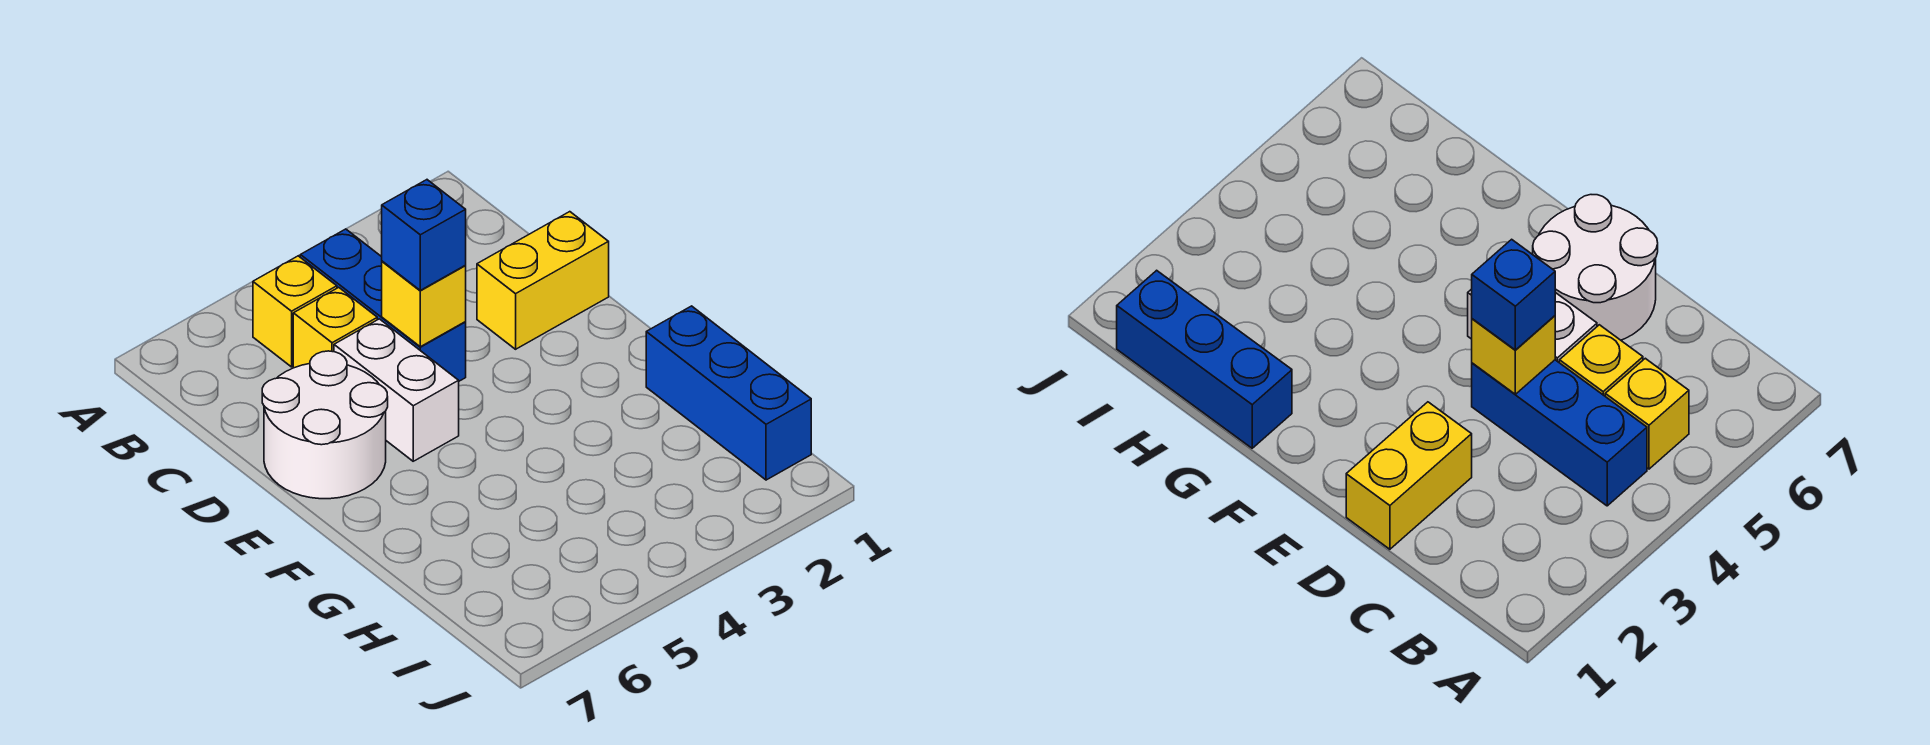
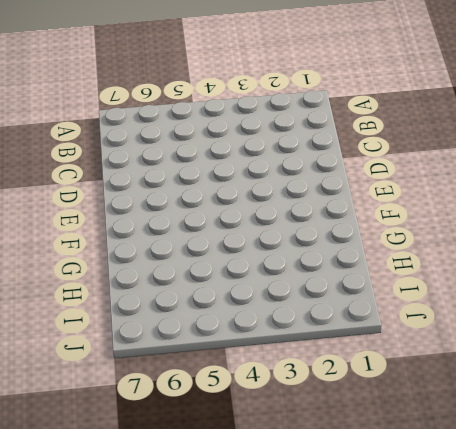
none -> blue brick B4:D4 level 1
none -> yellow brick B5 level 1

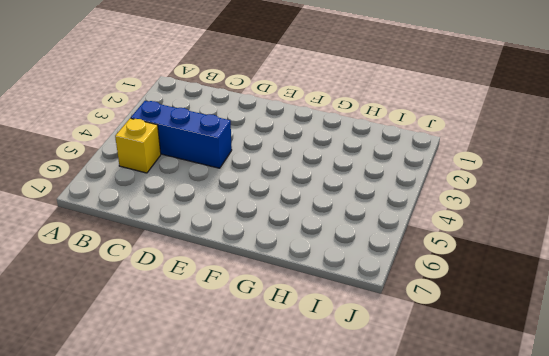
none -> yellow brick C5 level 1
none -> yellow brick D1:D2 level 1

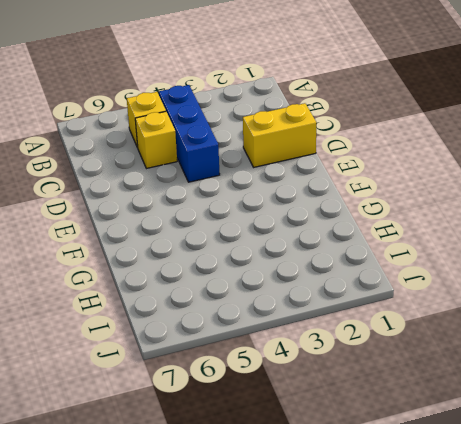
none -> white brick D5:E5 level 1
none -> white round brick D6:E7 level 1

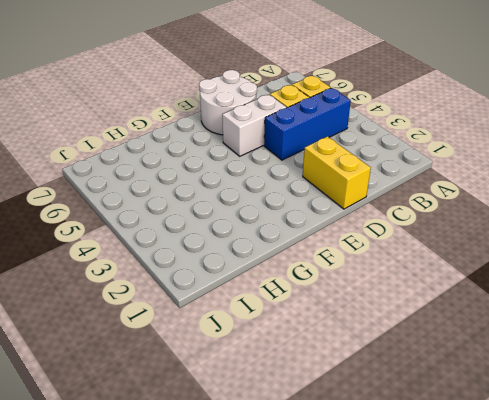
none -> blue brick G1:I1 level 1
none -> yellow brick D4 level 2

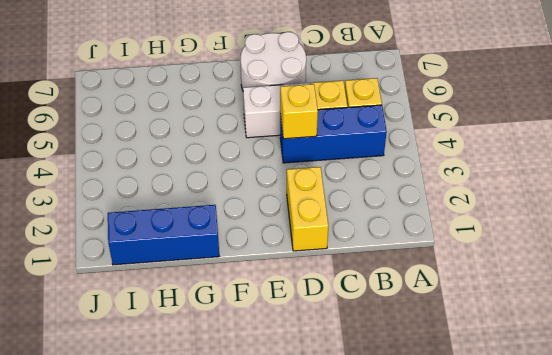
none -> blue brick D4 level 3

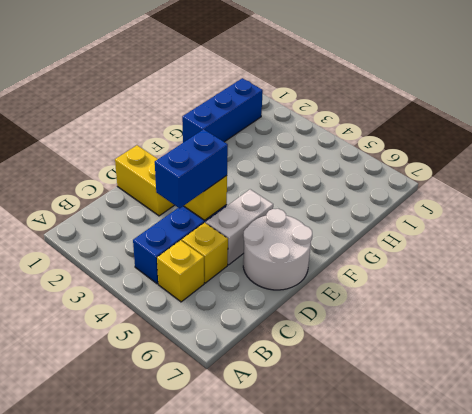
blue brick C4:D4 level 3 -> blue brick D4 level 3

